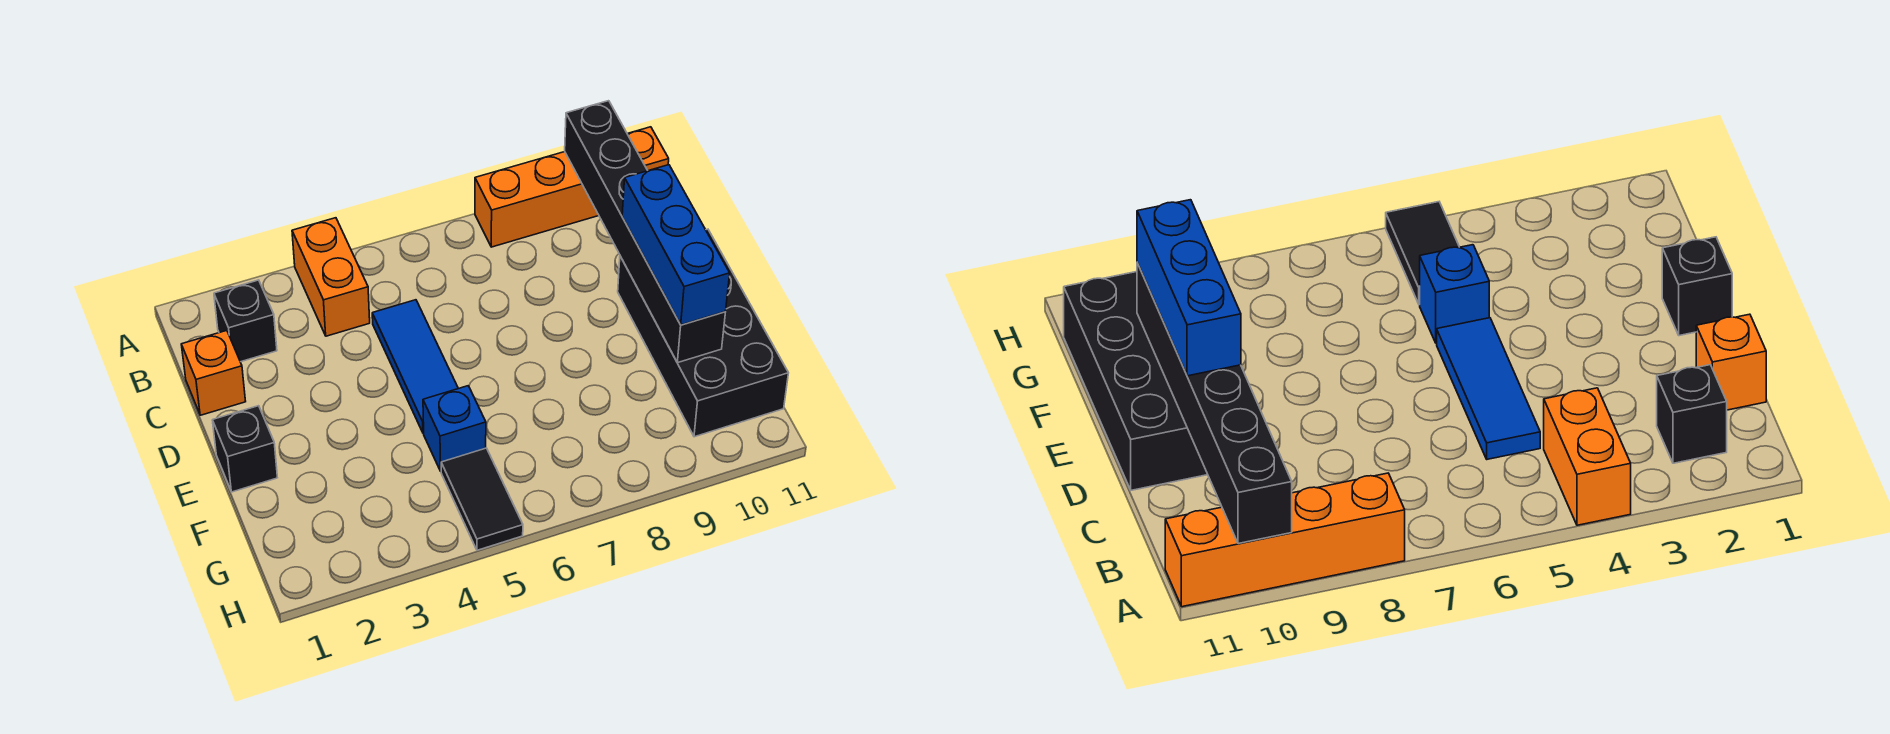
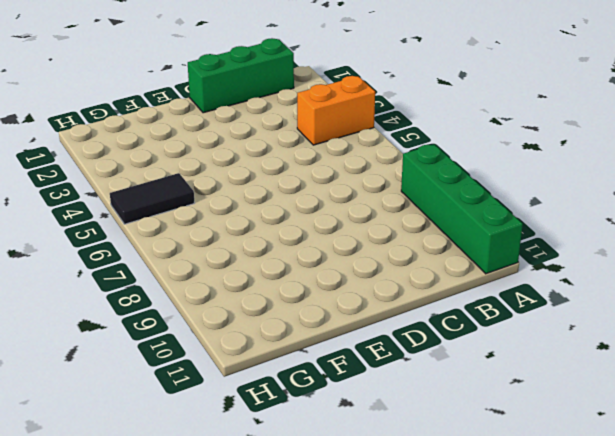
green brick A8:A11 level 1 -> orange brick A8:A11 level 1
green brick B1:D1 level 1 -> orange brick C1 level 1
none -> black brick B2 level 1
none -> blue tile C5:E5 level 1

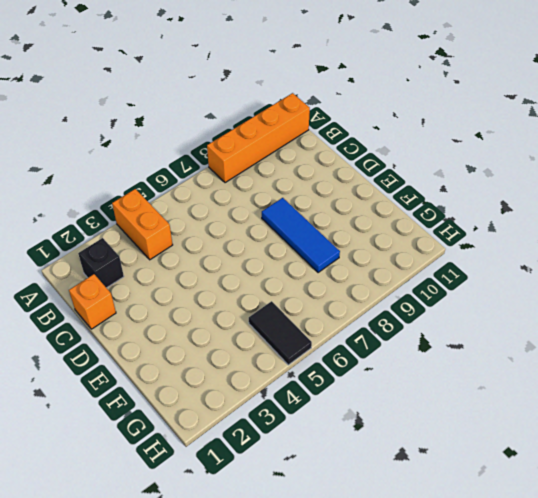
blue tile D8:F8 level 1 -> blue tile C5:E5 level 1
none -> black brick D10:G11 level 1
none -> black brick E1 level 1

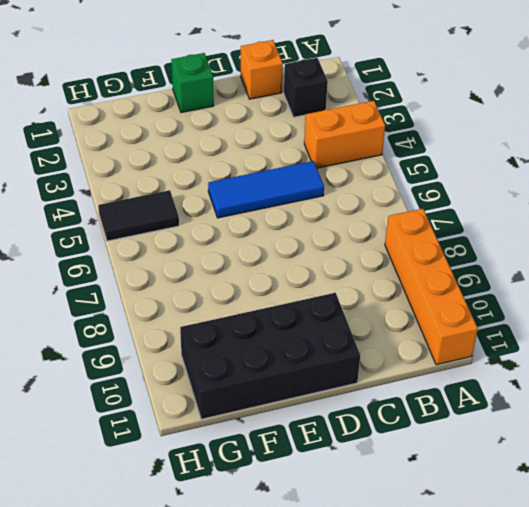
green brick E1 level 1 -> black brick E1 level 1
none -> blue brick F5 level 1
none -> black brick A10:F10 level 2

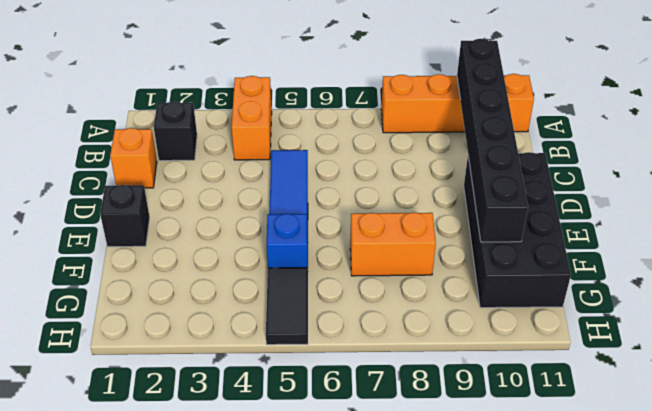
orange brick F7:F8 level 1 -> none
none -> blue brick D10:F10 level 3

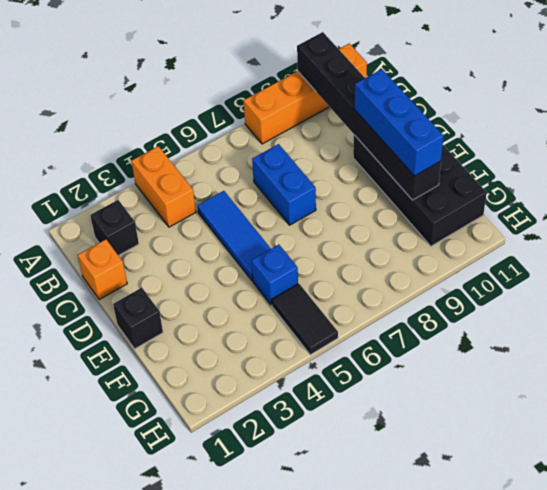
blue brick C7:D7 level 1 -> none

